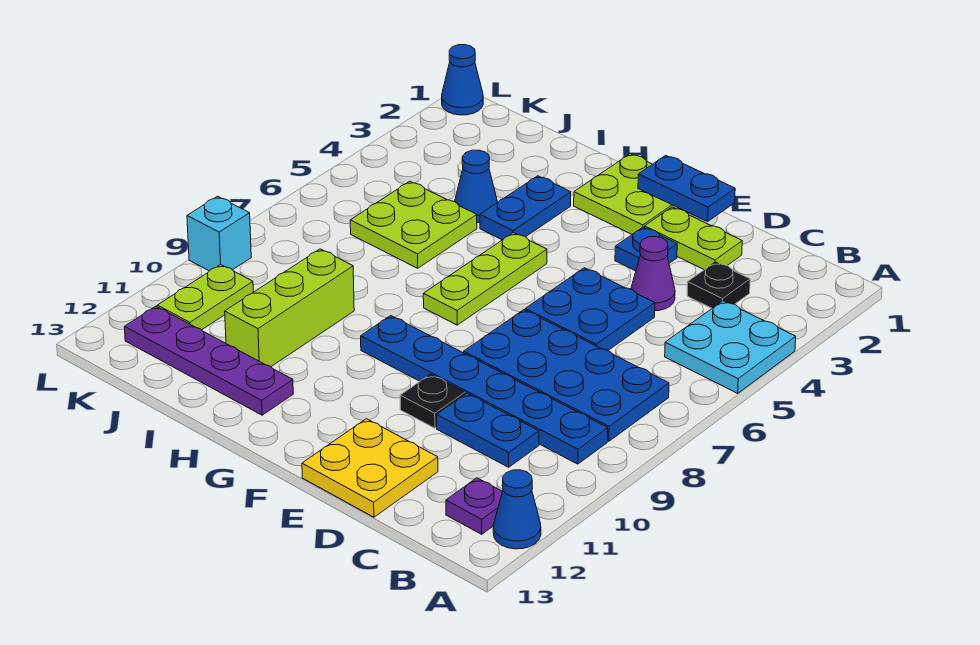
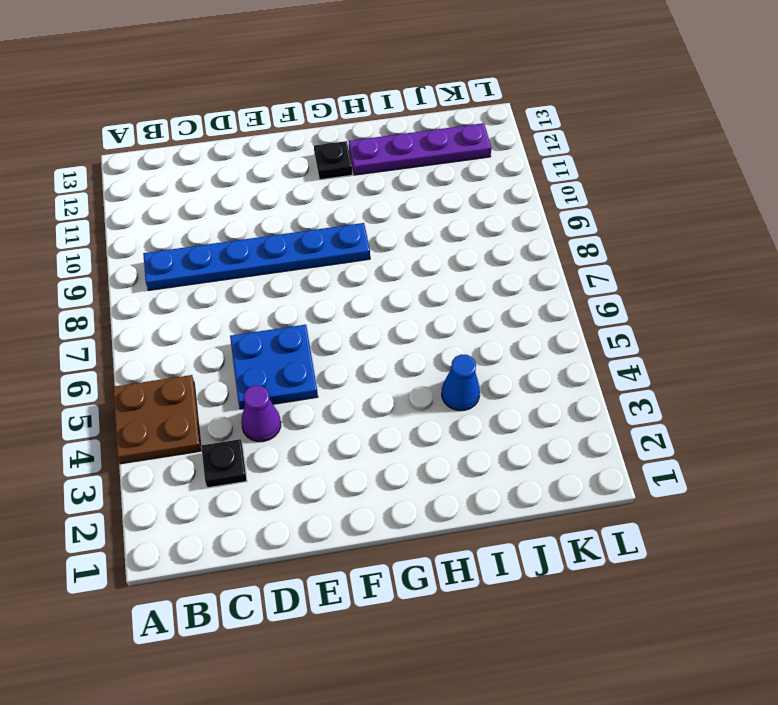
brown plate A4:B5 level 1 -> cyan plate A4:B5 level 1
black plate G12 level 1 -> black plate E10 level 1
none -> blue cone A12 level 1
none -> blue plate B7:E8 level 1
none -> purple plate B12 level 1

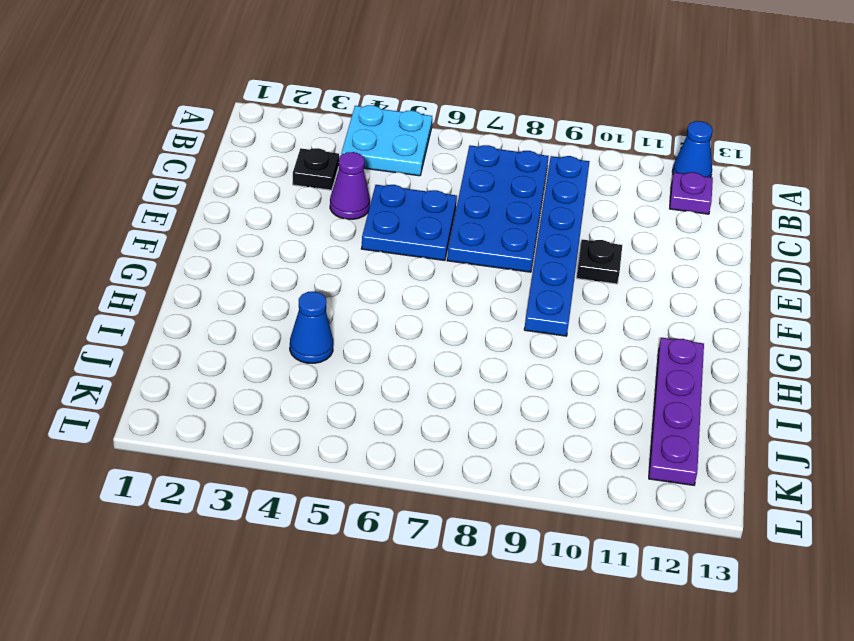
none -> blue plate C10:D10 level 1
none -> lime plate D2:E2 level 1
none -> yellow plate D12:E13 level 1

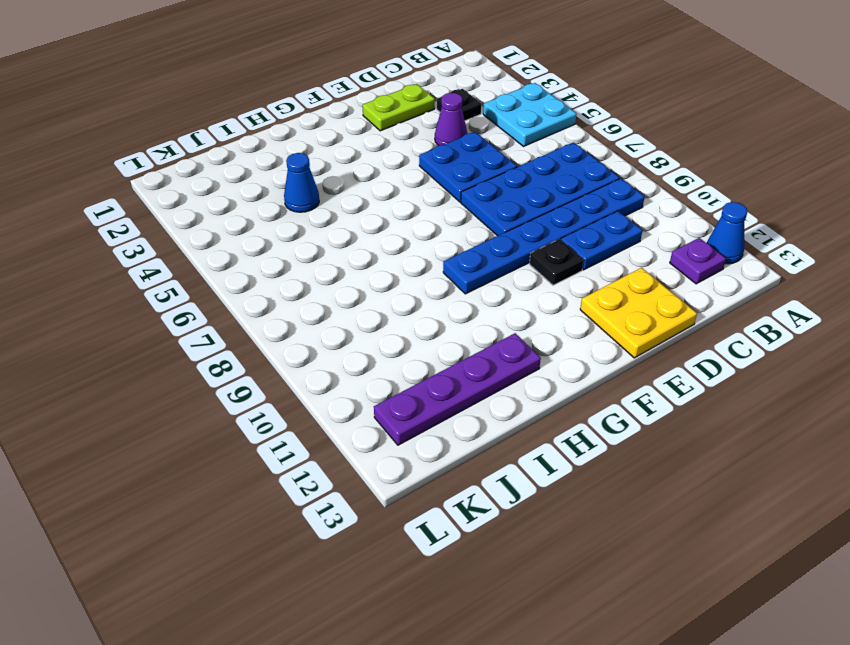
none -> blue plate E3 level 1
none -> lime plate F1:G2 level 1
none -> lime plate G5:G7 level 1

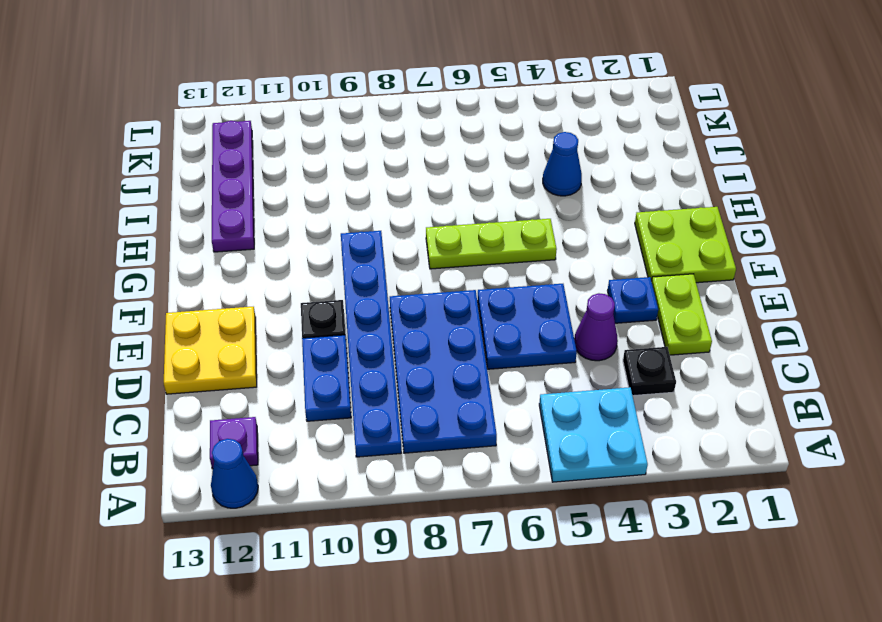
none -> blue plate H3:H4 level 1
none -> lime plate I5:J6 level 1
none -> lime brick I9:I11 level 1

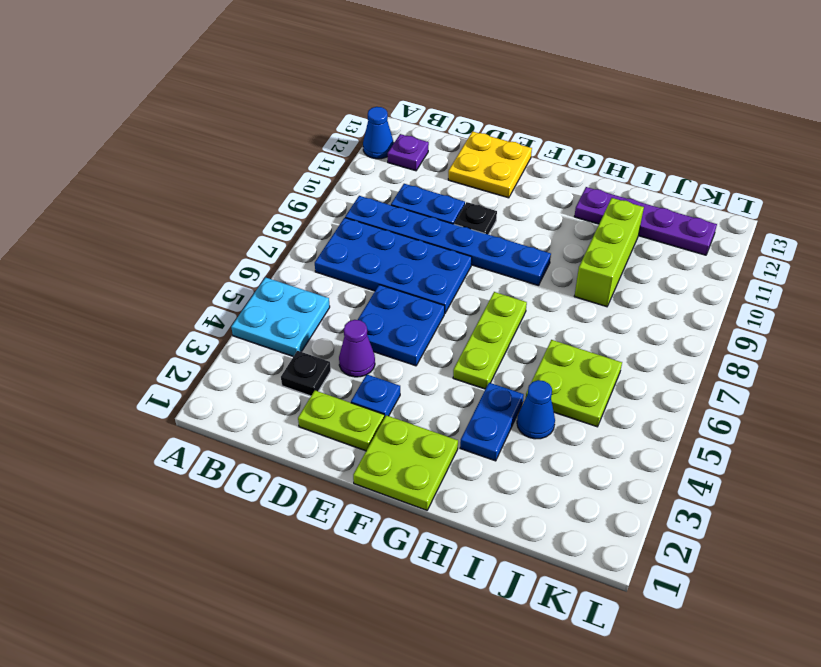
none -> lime plate K10:K11 level 1
none -> blue cone L1 level 1
none -> cyan brick L9 level 1

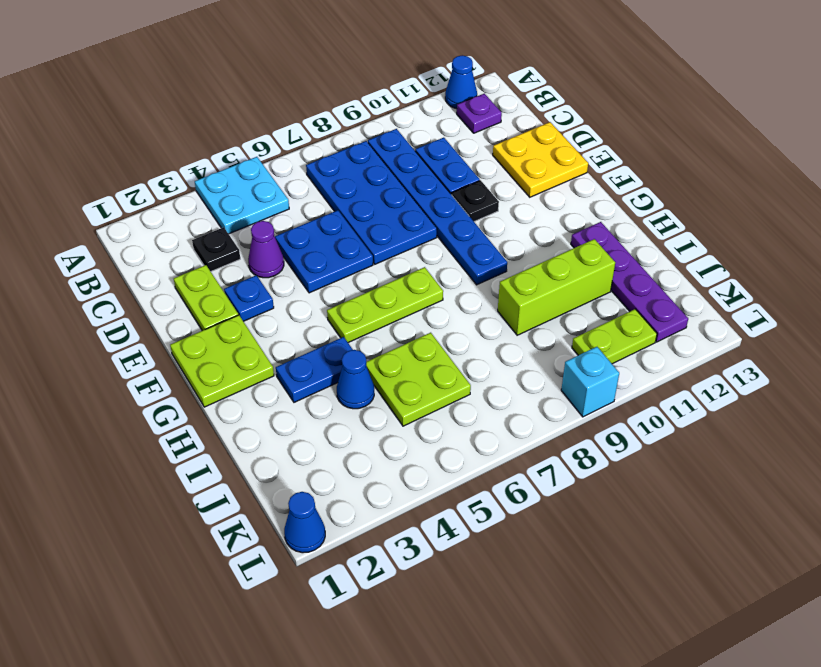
none -> blue plate E1:F1 level 2

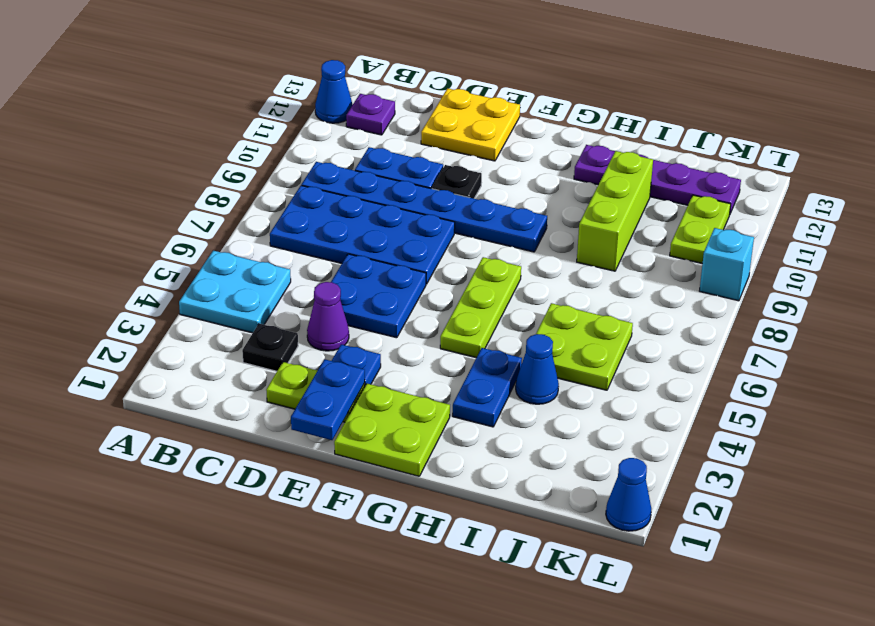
blue plate E1:E2 level 2 -> blue plate E1:F1 level 2

